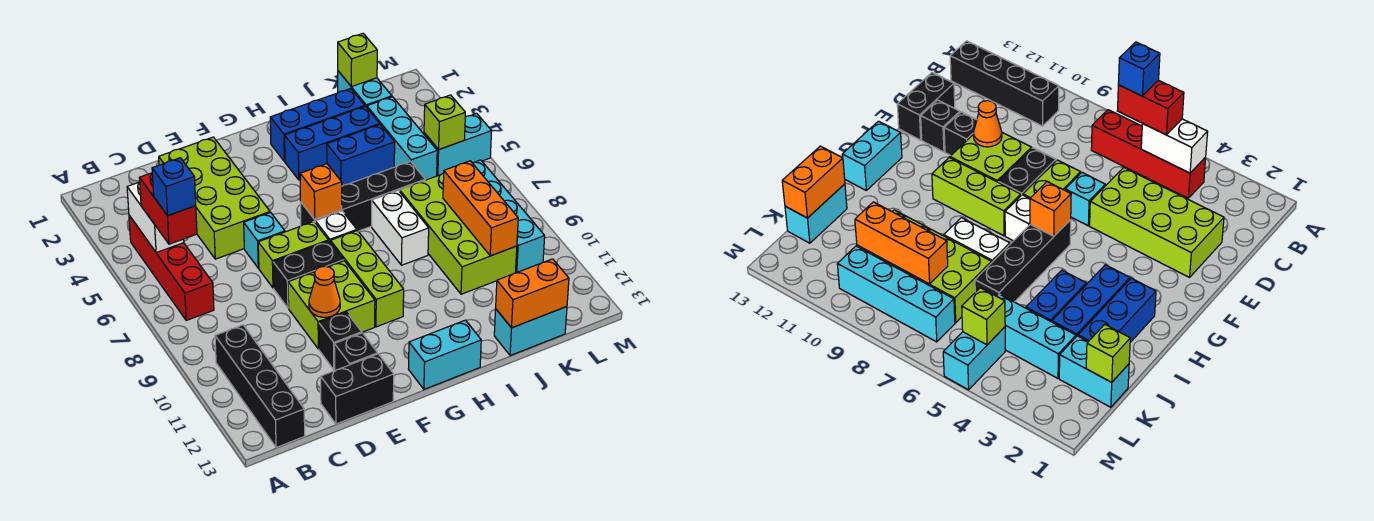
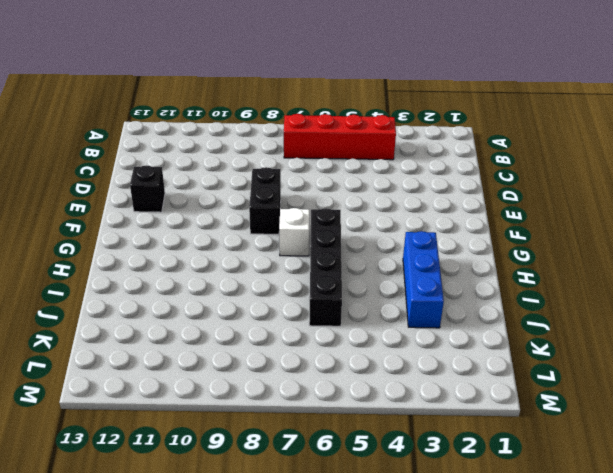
none -> black brick B10:B13 level 1
none -> lime brick D2:E5 level 1
none -> black brick D13:E13 level 1
none -> cyan brick E6 level 1

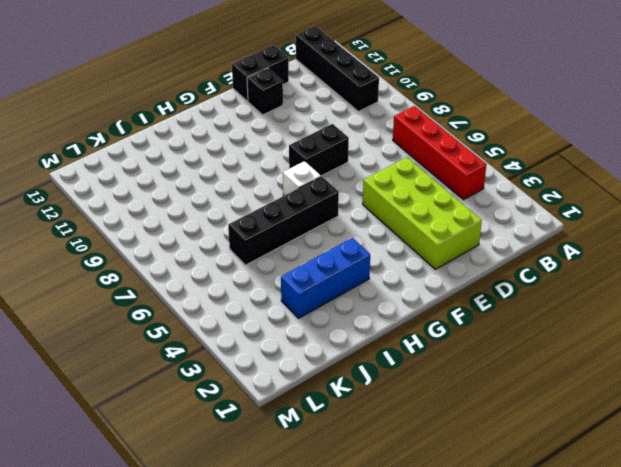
none -> cyan brick E6 level 1
none -> lime brick E7:F7 level 1
none -> lime brick E9:F10 level 1
none -> black brick E11 level 1

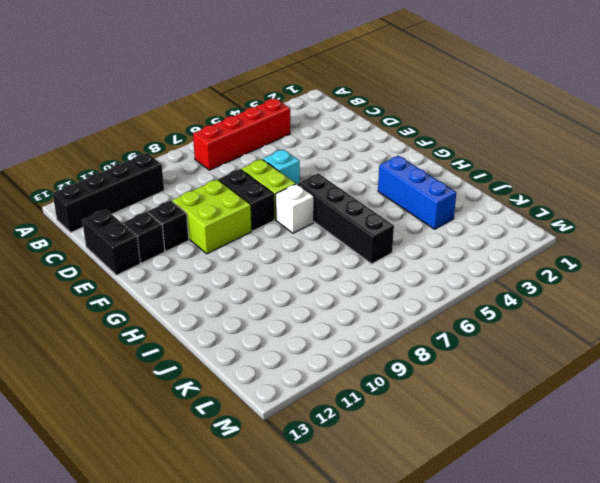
none -> lime brick D2:E5 level 1
none -> lime brick G8:G10 level 1
none -> cyan brick G13:H13 level 1
none -> blue brick H2:J2 level 1

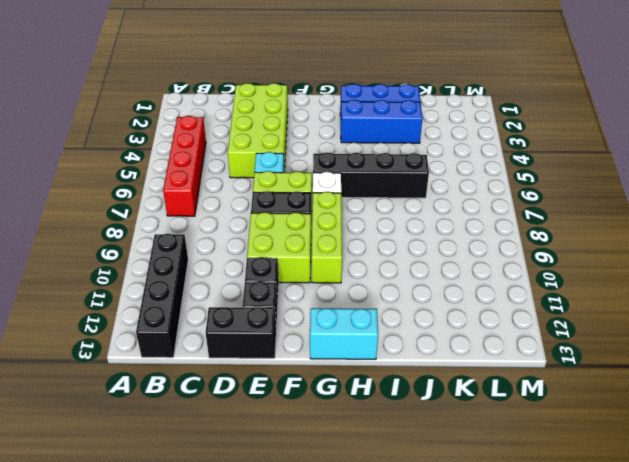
none -> blue brick I4:J4 level 1
none -> white brick I7:I8 level 1
none -> lime brick J7:K10 level 1
none -> cyan brick J13:K13 level 1

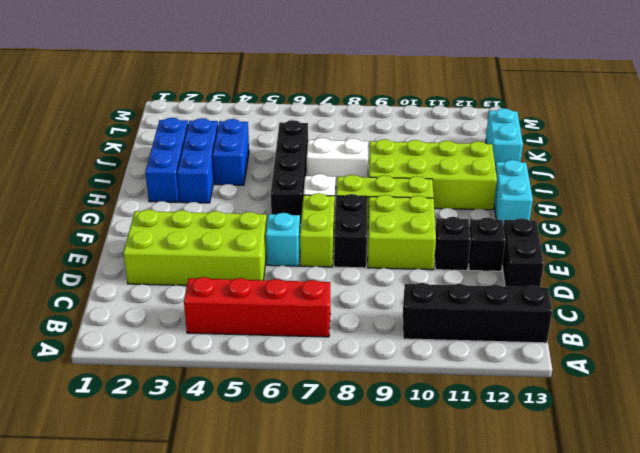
lime brick H9:I12 level 1 -> lime brick J7:K10 level 1
none -> cyan brick K1:K2 level 1
none -> cyan brick K3:K5 level 1
none -> cyan brick L5:M5 level 1
none -> cyan brick L7:L10 level 1

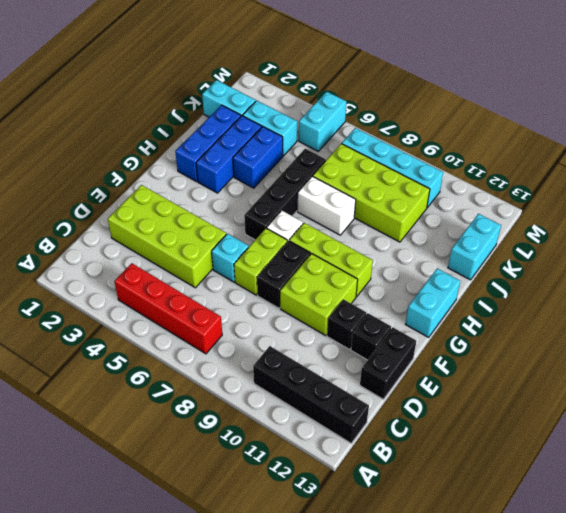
cyan brick K3:K4 level 1 -> cyan brick K3:K5 level 1
none -> white brick B4:B5 level 2
none -> orange cone E10 level 2
none -> orange brick G6 level 2
none -> orange brick J13:K13 level 2

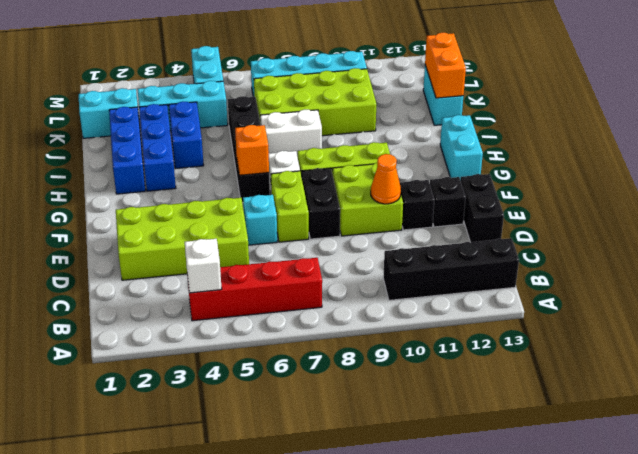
white brick B4 level 2 -> white brick B4:B5 level 2
none -> lime brick K1 level 2
none -> orange brick K8:K10 level 2
none -> lime brick L5 level 2
none -> red brick B5:B6 level 3

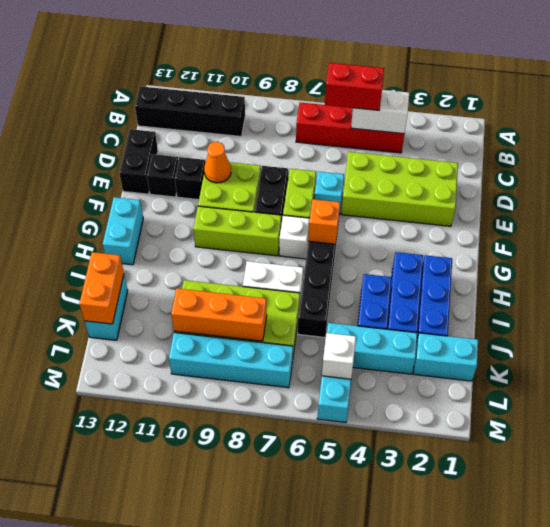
white brick L5 level 2 -> lime brick L5 level 2
none -> lime brick K1 level 2
none -> blue brick B6 level 4

